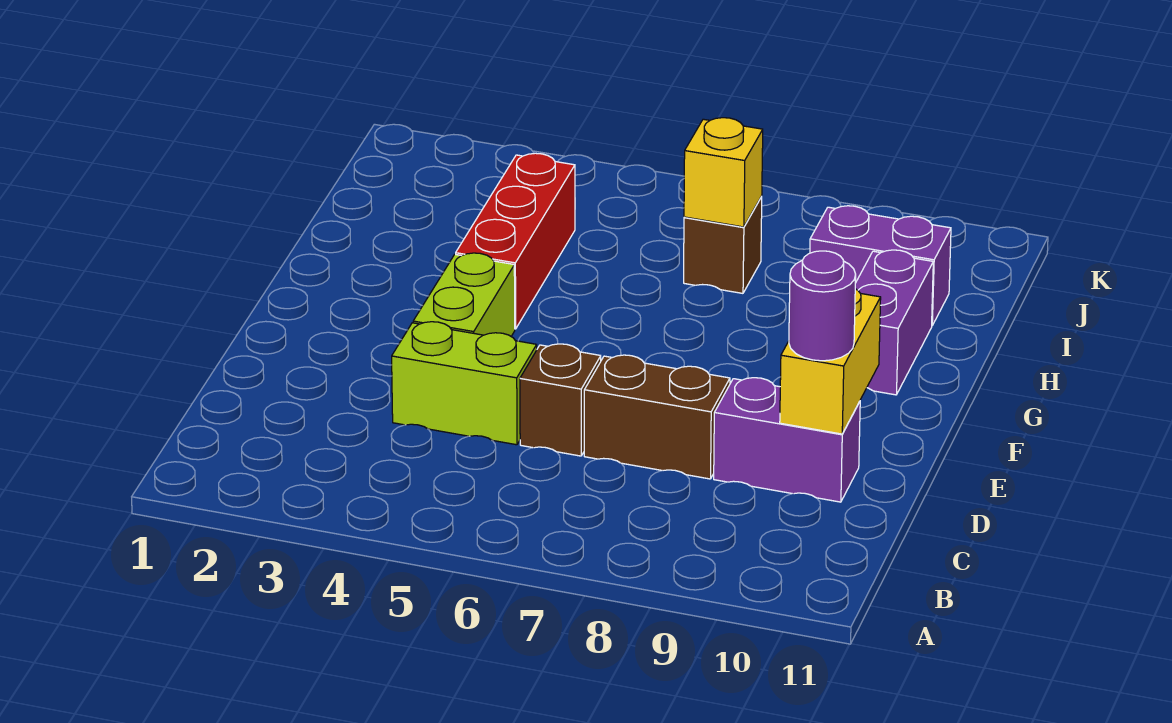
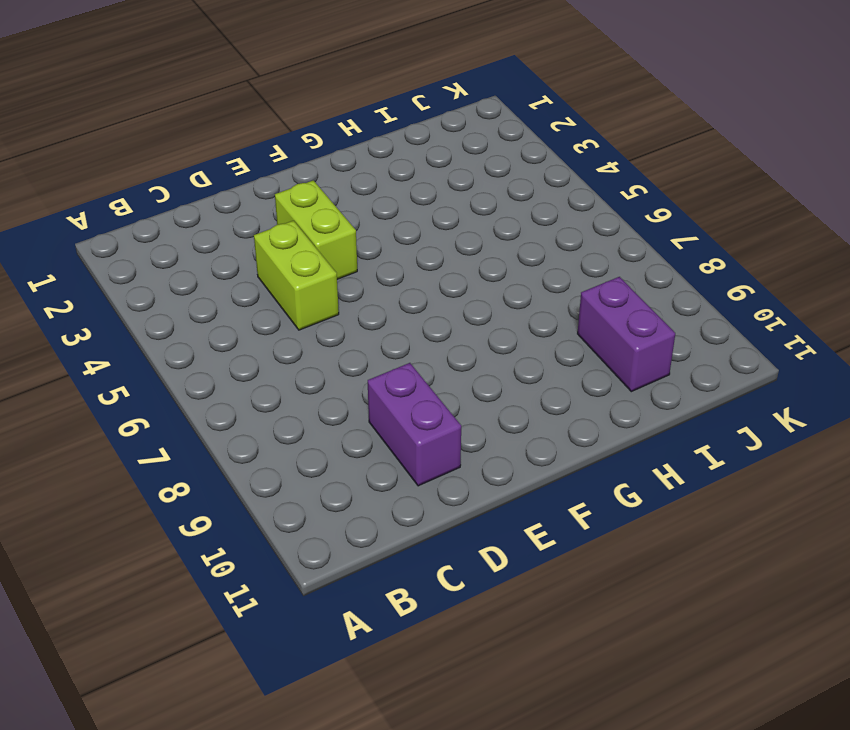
lime brick E3:E4 level 1 -> lime brick E4:F4 level 1
none -> brown brick D6 level 1
none -> brown brick D7:D8 level 1
none -> red brick G4:I4 level 1

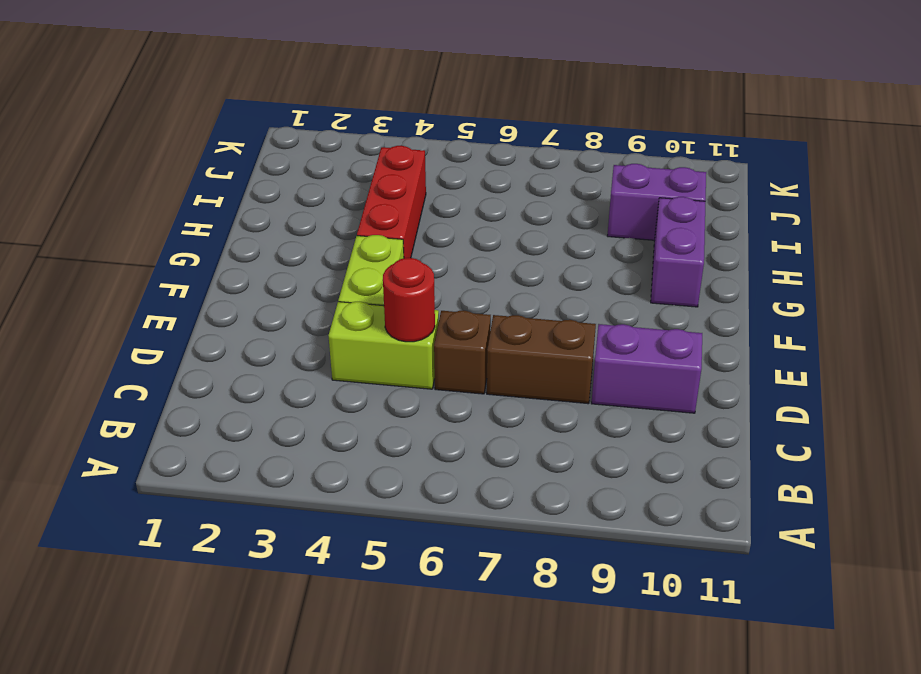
red round brick D5 level 2 -> none
none -> brown brick I7 level 1
none -> yellow brick D10:E10 level 2
none -> yellow brick I7 level 2

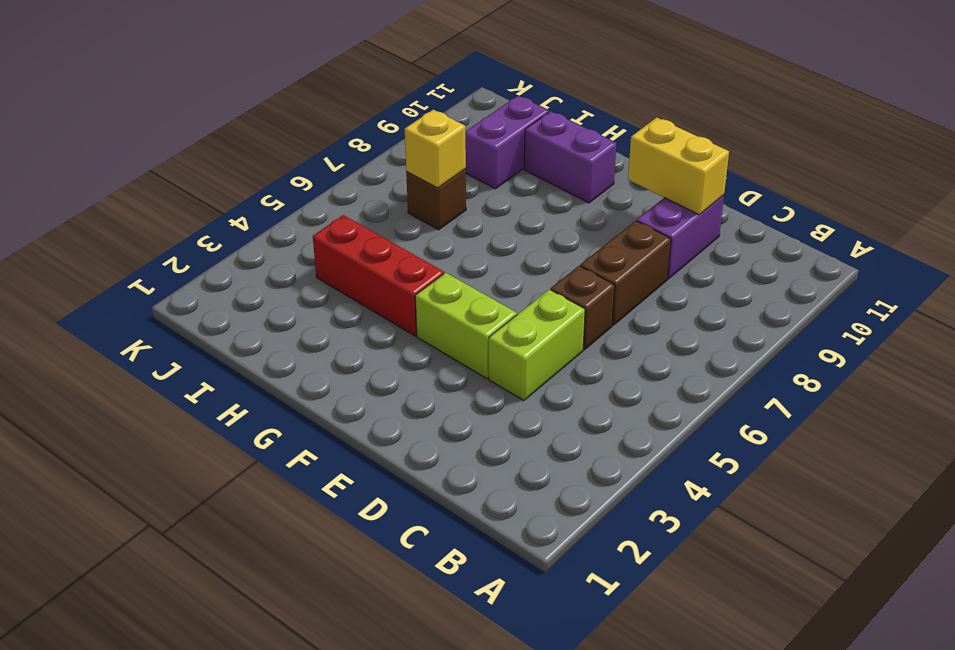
none -> purple round brick D10 level 3

